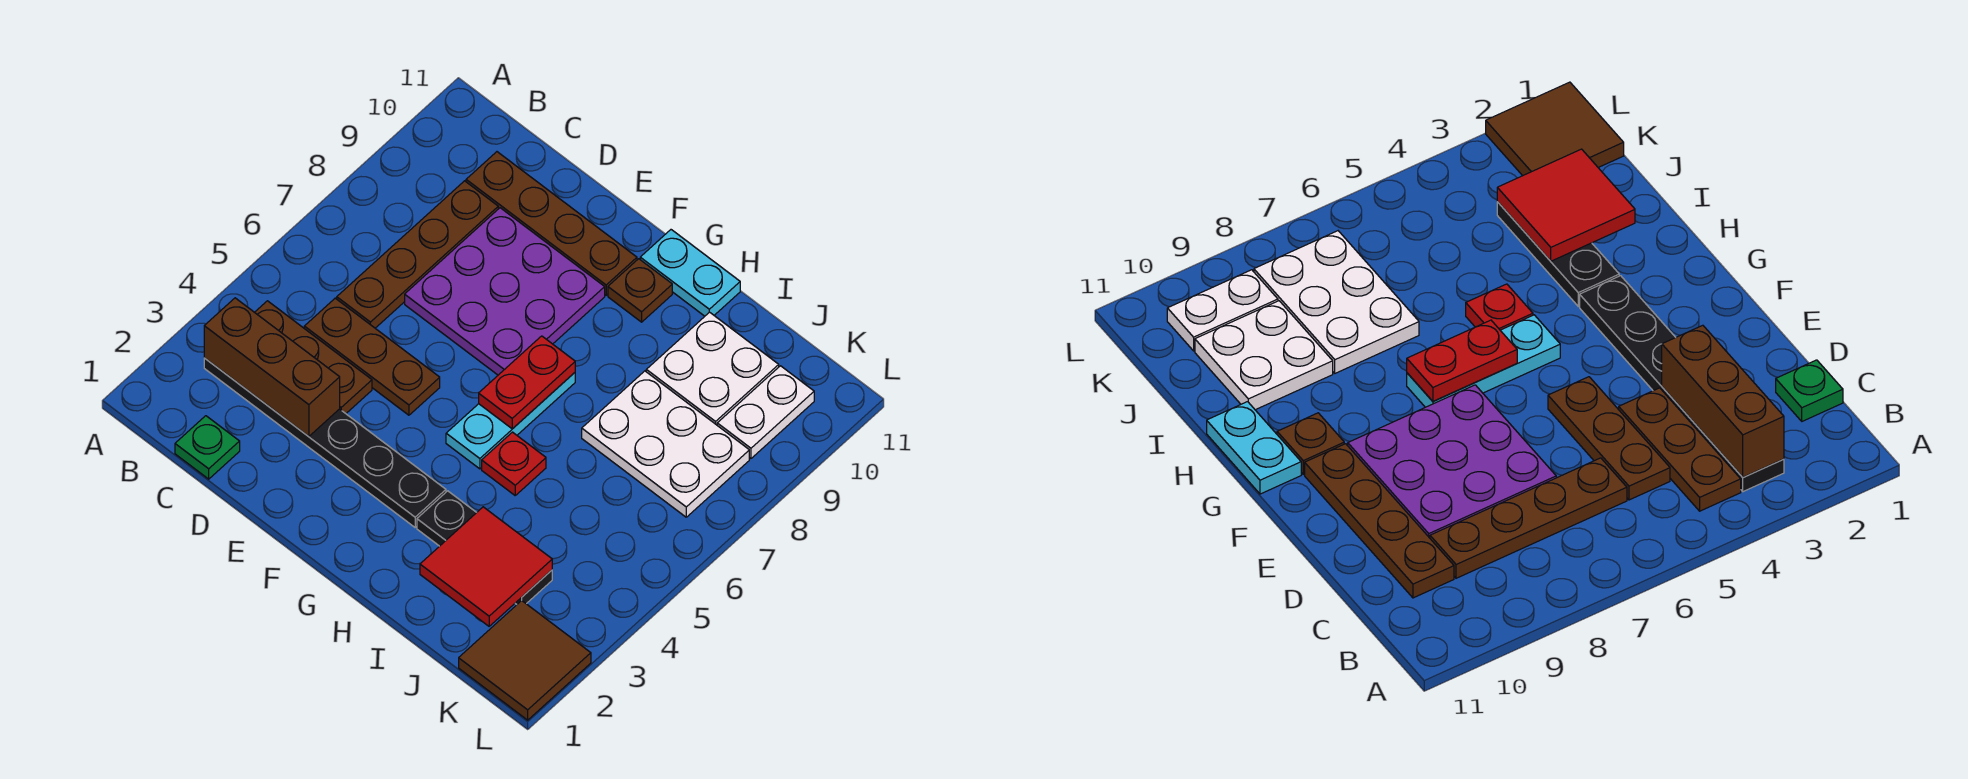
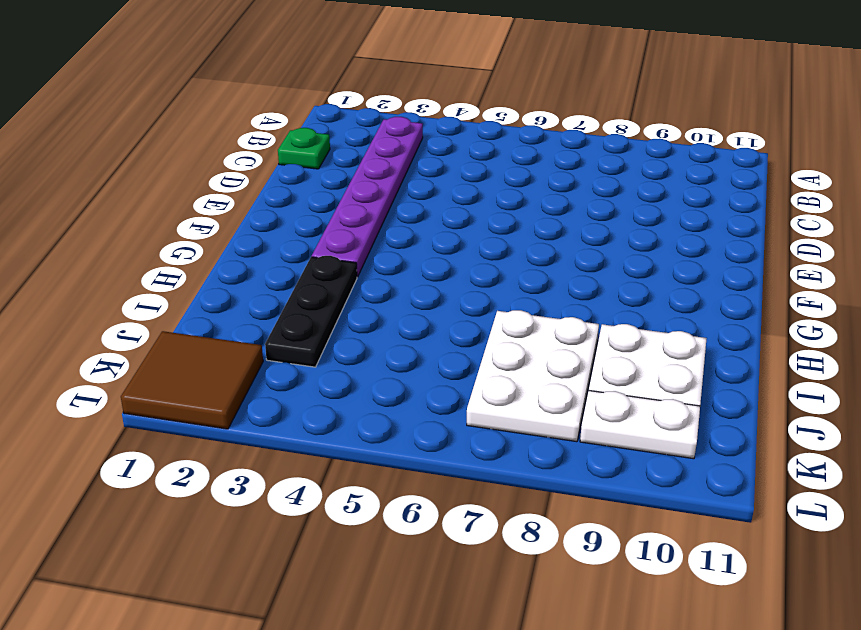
purple plate B3:G3 level 1 -> black plate B3:G3 level 1
none -> brown plate B4:D4 level 1
none -> brown plate C5:E5 level 1
none -> brown plate C6:C9 level 1

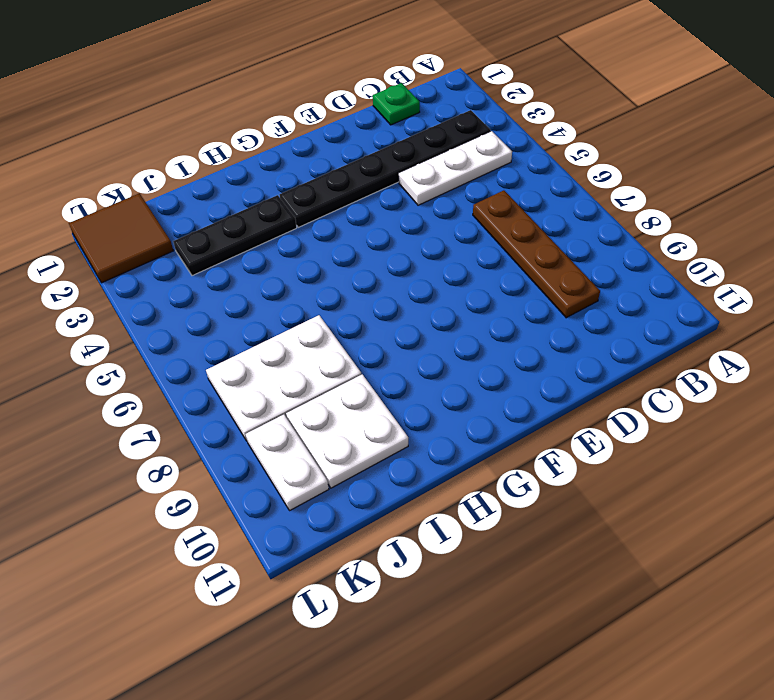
white plate B4:D4 level 1 -> brown plate B4:D4 level 1
none -> brown plate C5:E5 level 1
none -> brown plate C10:F10 level 1
none -> purple plate D7:F9 level 1

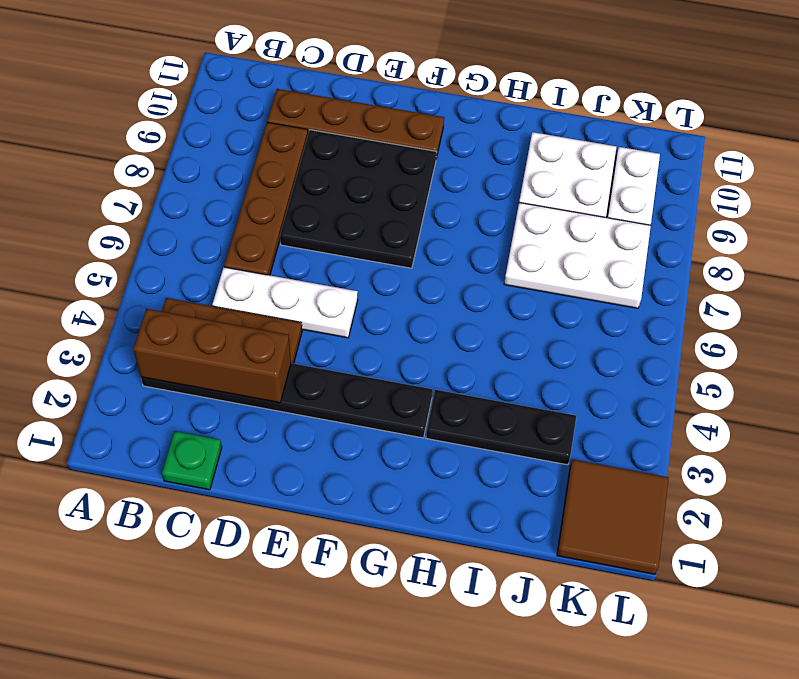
white plate C5:E5 level 1 -> brown plate C5:E5 level 1
black plate D7:F9 level 1 -> purple plate D7:F9 level 1
none -> cyan plate G5:G7 level 1
none -> brown plate G10 level 1
none -> cyan plate G11:H11 level 1

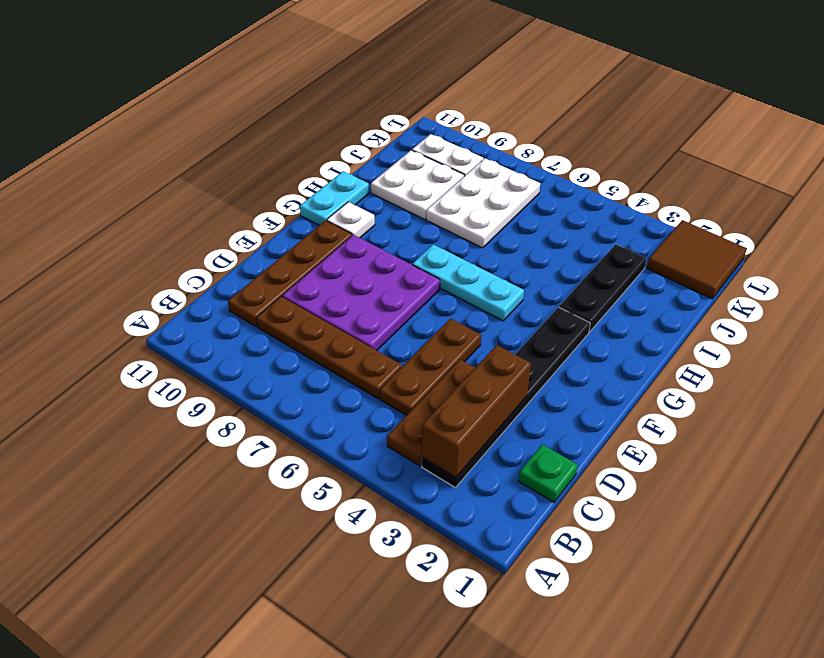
white plate G10 level 1 -> brown plate G10 level 1
none -> red plate H5 level 1
none -> red plate G6:G7 level 2
none -> red tile I2:J3 level 2

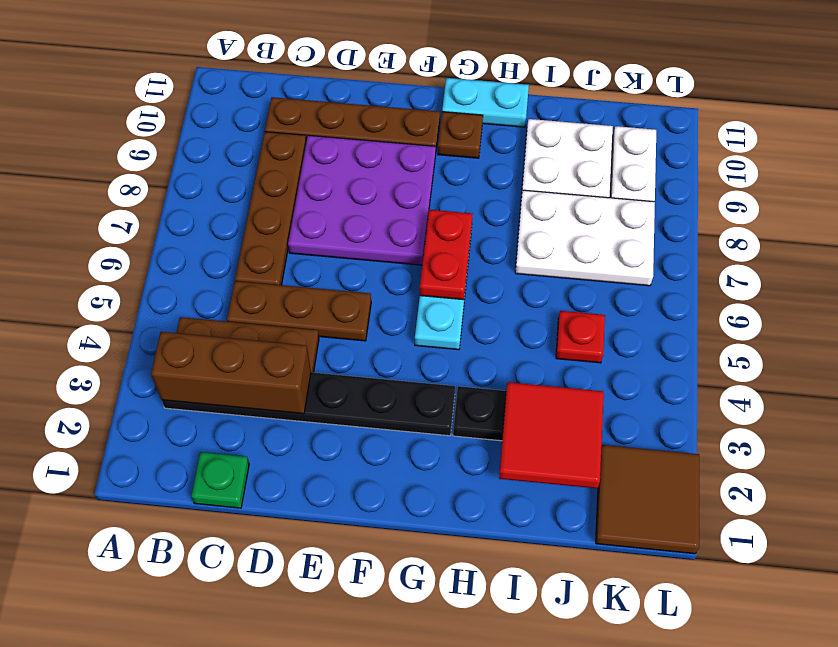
red plate J5 level 1 -> red plate H5 level 1

